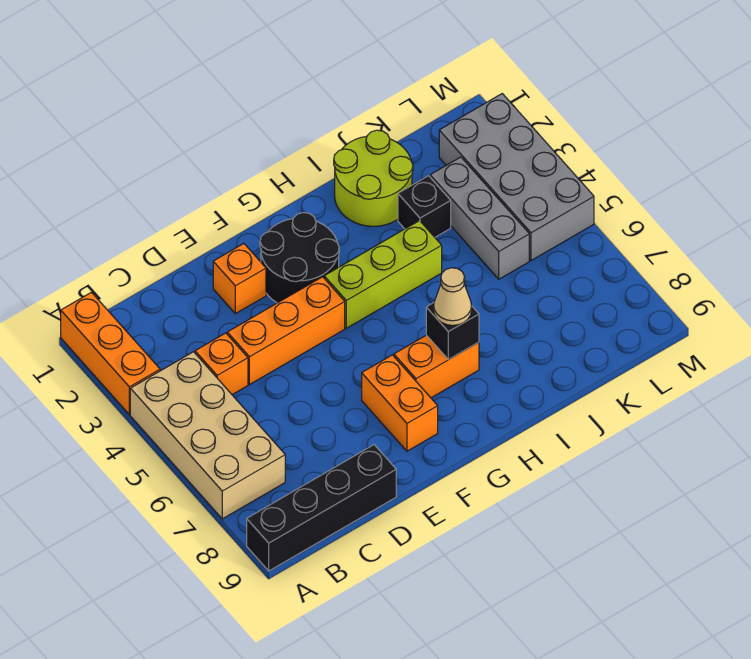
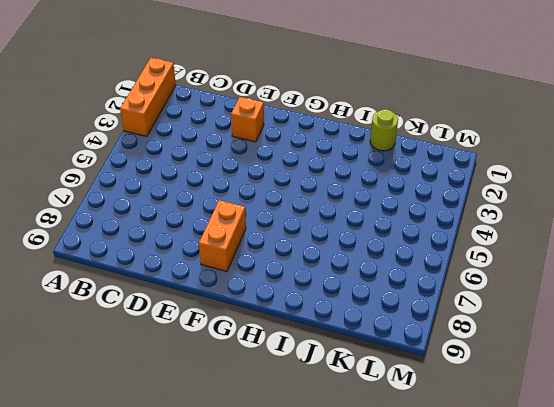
lime round brick J1 level 1 -> lime round brick I1:J2 level 1
none -> tan brick A4:B7 level 1
none -> black brick A9:D9 level 1
none -> orange brick C4 level 1

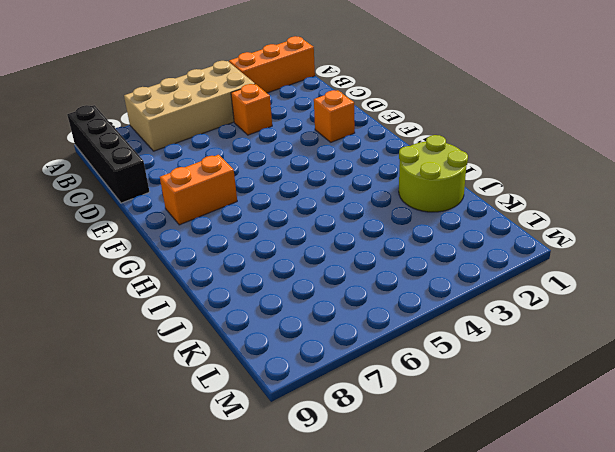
none -> orange brick D4:F4 level 1
none -> black round brick F2:G3 level 1
none -> lime brick G4:I4 level 1

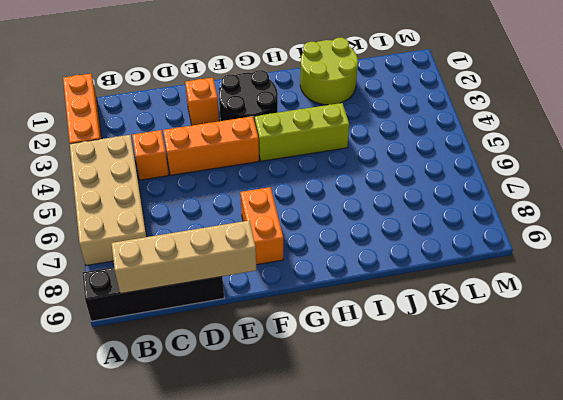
tan brick B9:E9 level 2 -> none
none -> orange brick G7:H7 level 1
none -> black brick J3 level 1
none -> grey brick K3:K5 level 1

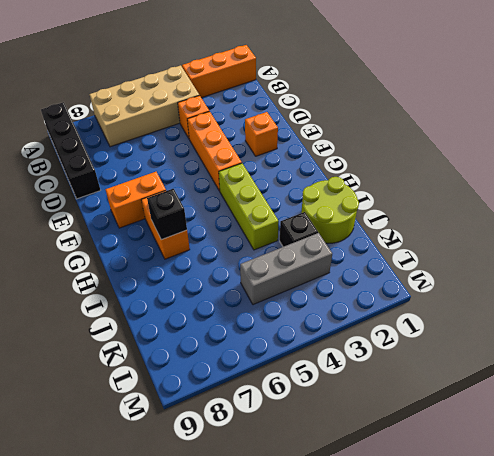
none -> black round brick F2:G3 level 1
none -> grey brick L2:M5 level 1
none -> tan cone H7 level 3

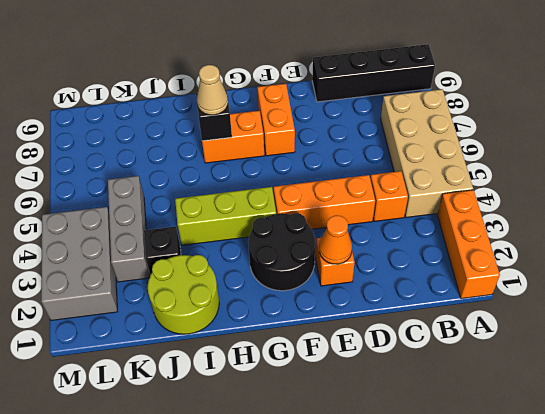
orange cone E2 level 2 -> none
grey brick L2:M4 level 1 -> grey brick L2:M5 level 1

